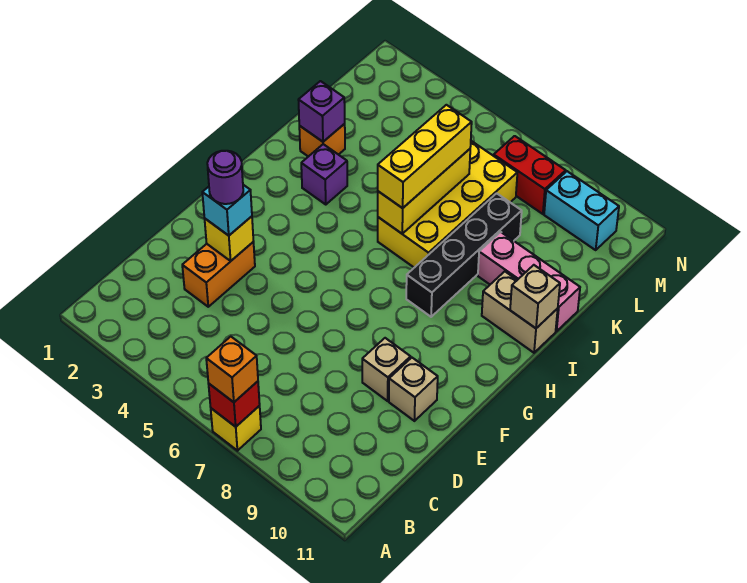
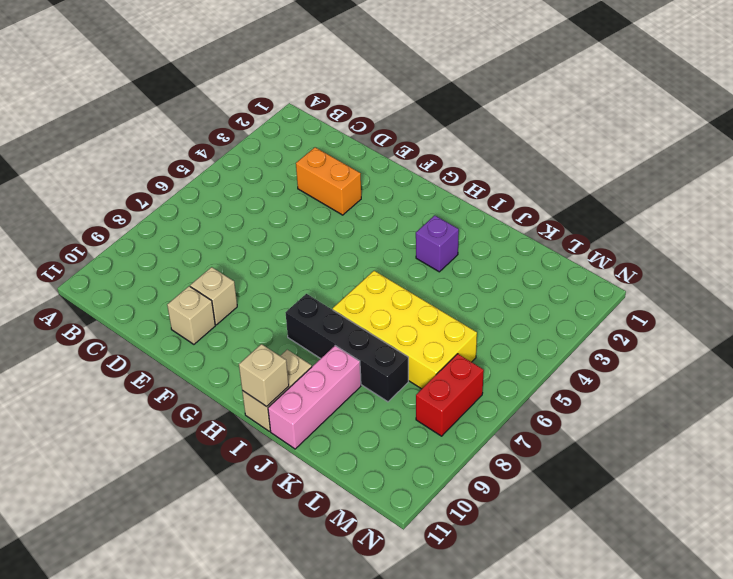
none -> yellow brick A7 level 1
none -> orange brick J2 level 1
none -> cyan brick M9:M10 level 1

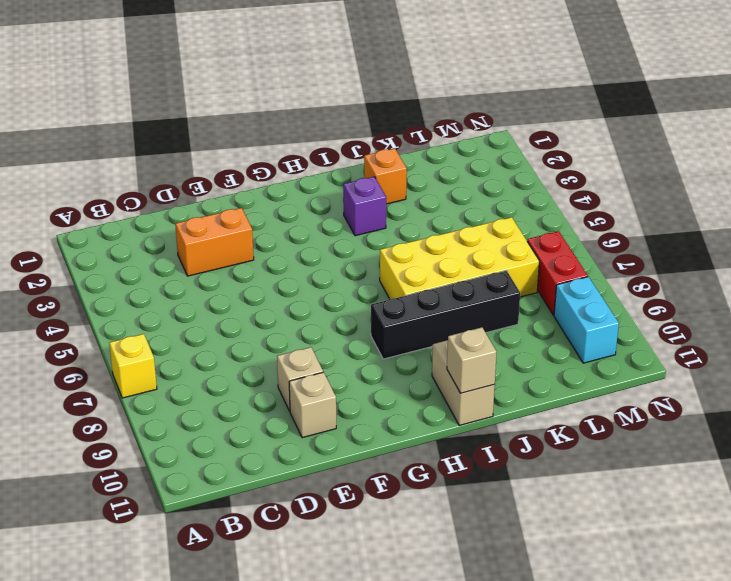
none -> pink brick J9:J11 level 1
none -> red brick A7 level 2
none -> yellow brick E3 level 2

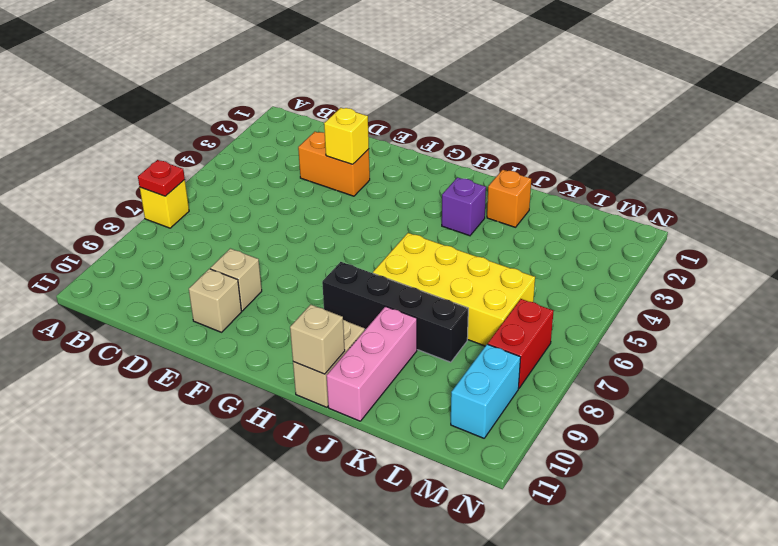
red plate A7 level 2 -> red brick A7 level 2
none -> yellow brick I6:K6 level 2
none -> purple brick J2 level 2
none -> orange brick A7 level 3

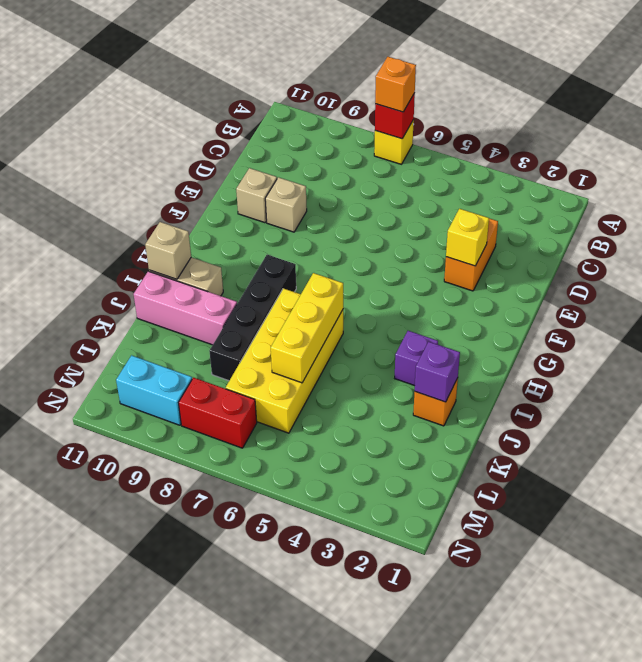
none -> cyan brick E3 level 3
none -> yellow brick I6:K6 level 3
none -> purple round brick E3 level 4

